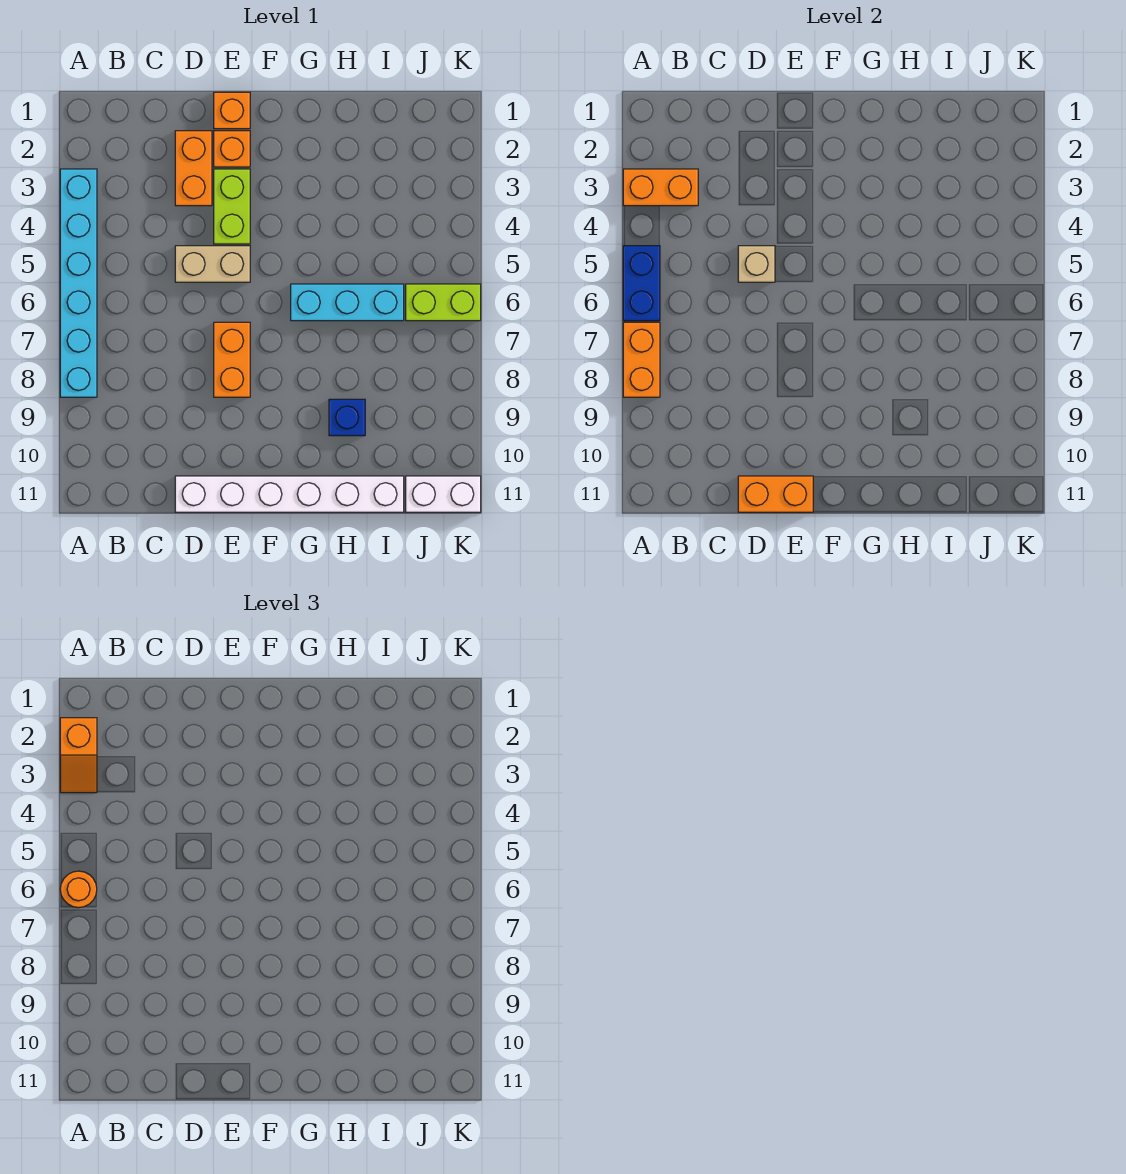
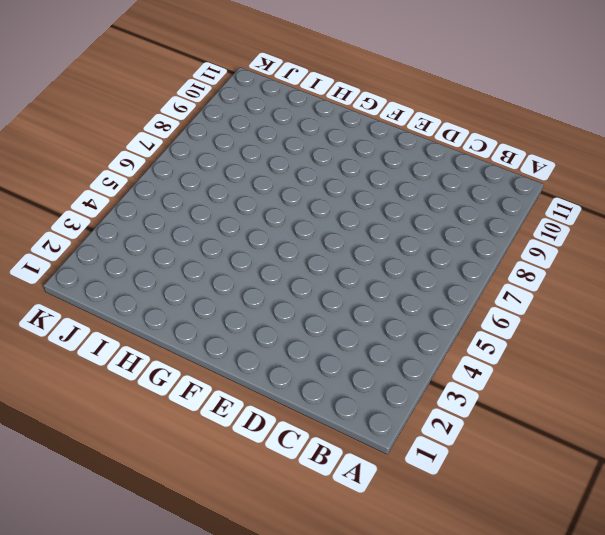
none -> cyan brick A3:A8 level 1
none -> orange brick D2:D3 level 1
none -> tan brick D5:E5 level 1

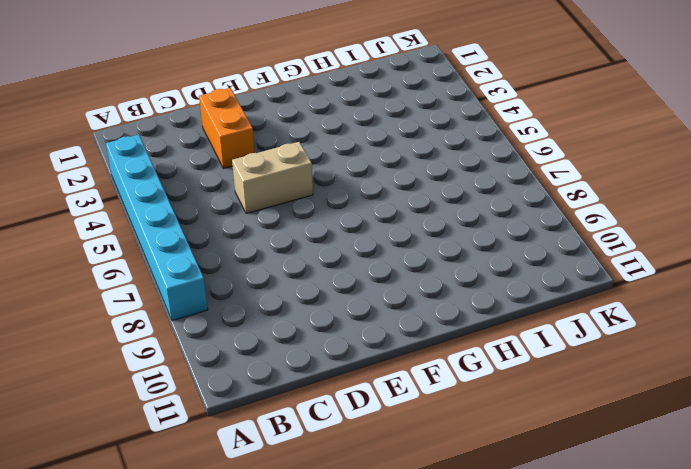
none -> white brick D11:I11 level 1
none -> orange brick E1 level 1
none -> orange brick E2 level 1

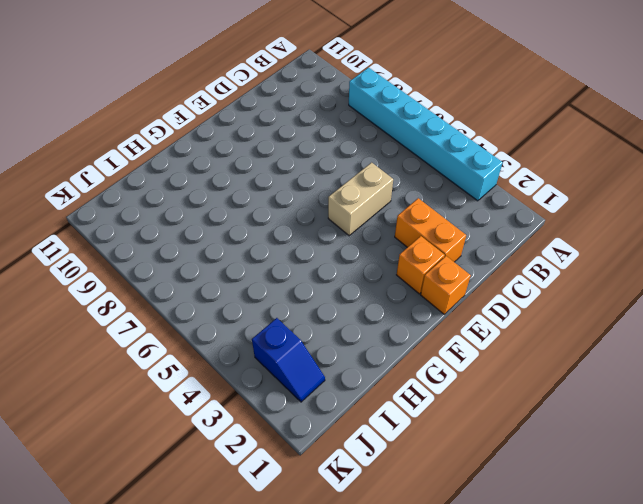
blue slope J2:J3 level 1 top 3 -> none
none -> white brick D11:I11 level 1
none -> lime brick E3:E4 level 1
none -> orange brick E7:E8 level 1

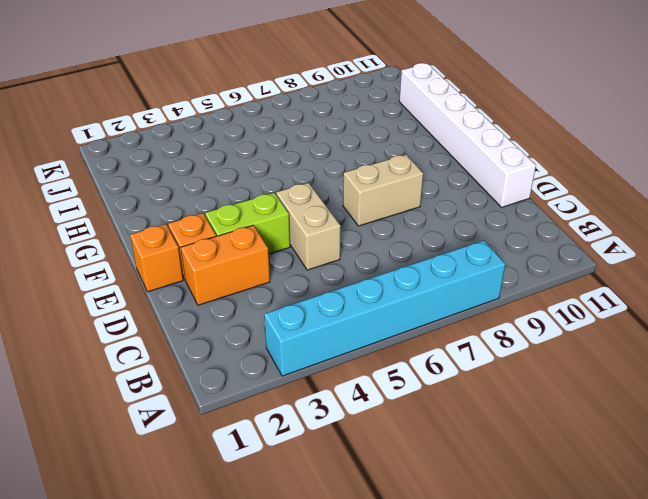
tan brick E7:E8 level 1 -> orange brick E7:E8 level 1
none -> cyan brick G6:I6 level 1
none -> blue brick H9 level 1
none -> lime brick J6:K6 level 1

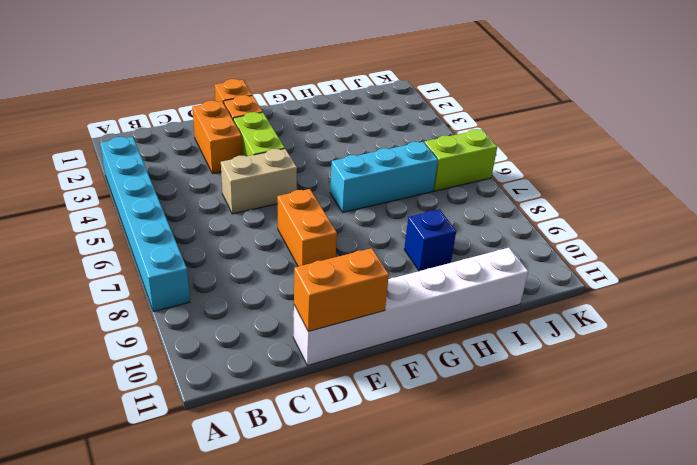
none -> white brick J11:K11 level 1
none -> orange brick A3:B3 level 2
none -> blue brick A5:A6 level 2

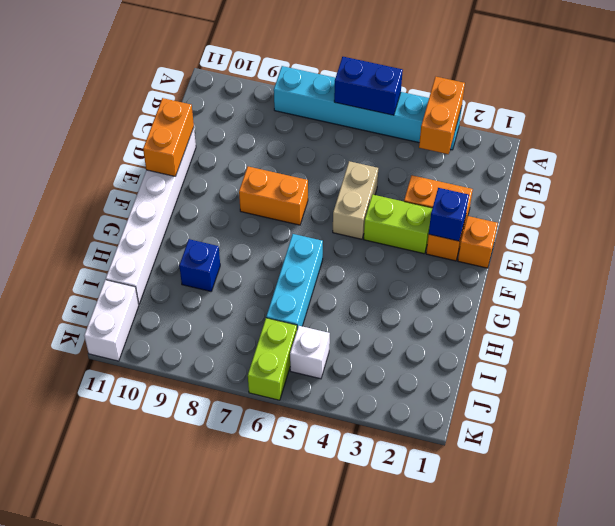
blue brick E2 level 2 -> none
white brick J5 level 1 -> none
none -> orange brick A7:A8 level 2
none -> tan brick D5 level 2
none -> orange slope A2:A3 level 3 top 2

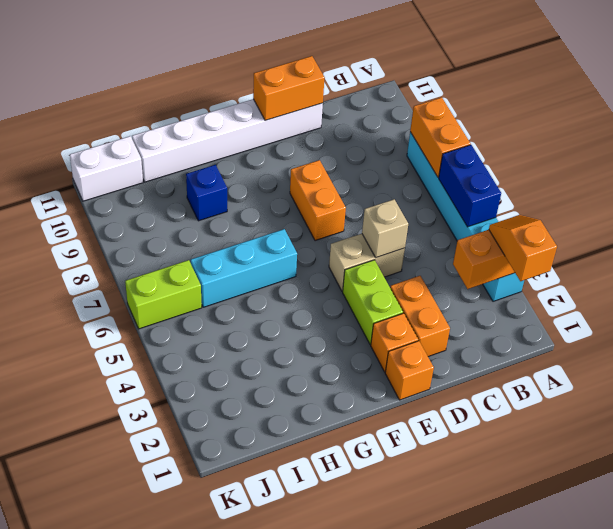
none -> orange round brick A6 level 3

